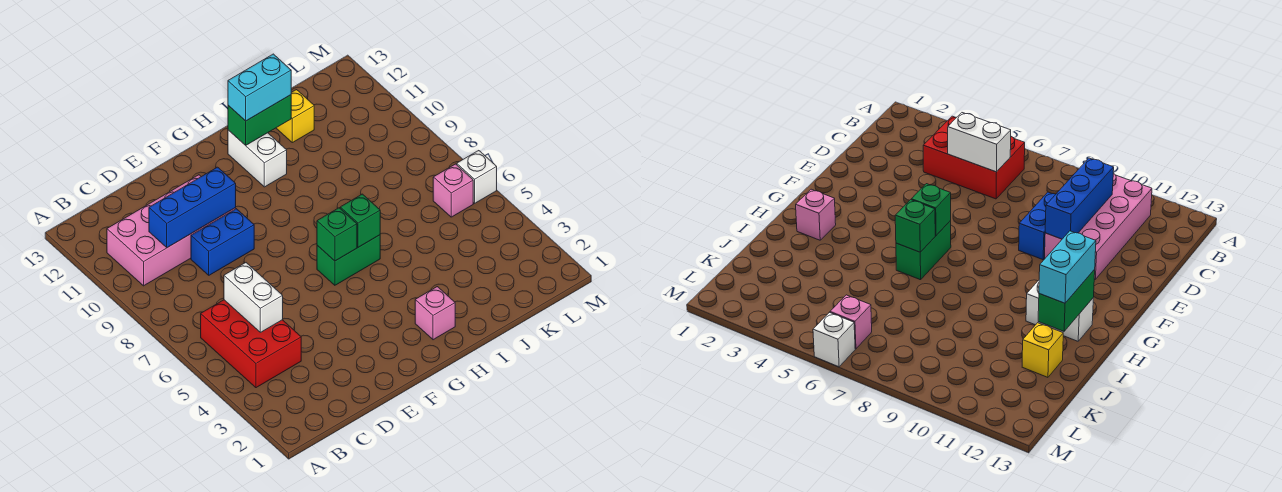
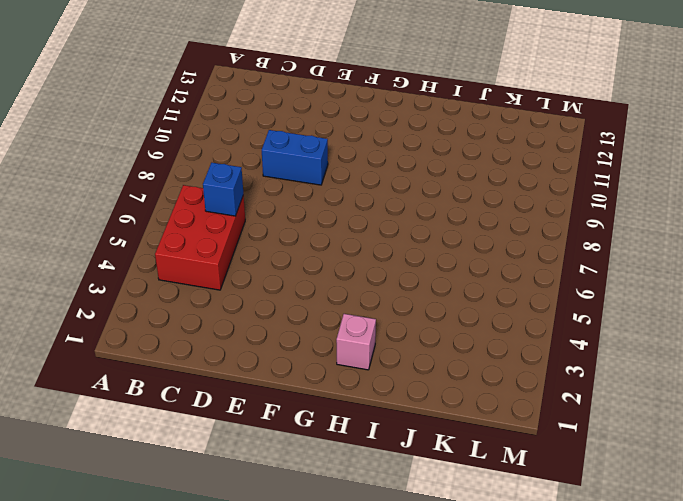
blue brick C6 level 2 -> white brick C5:C6 level 2
none -> pink brick B10:E11 level 1
none -> green brick G6:H6 level 1
none -> white brick H11:H12 level 1

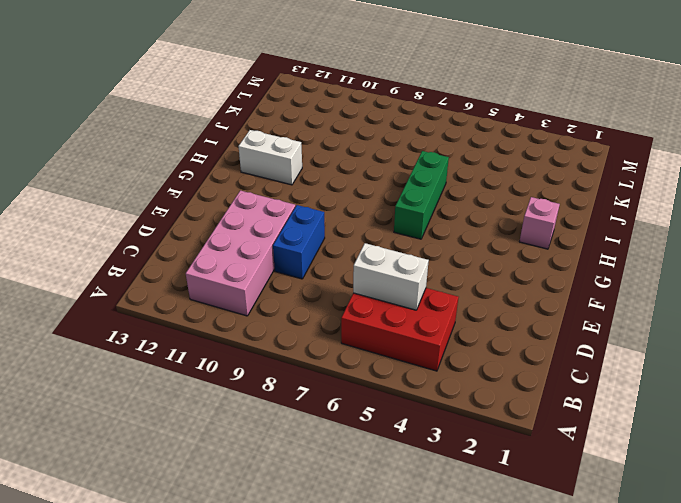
green brick G6:I6 level 1 -> green brick G6:H6 level 1
none -> yellow brick J12 level 1
none -> pink brick L6 level 1
none -> white brick M6 level 1

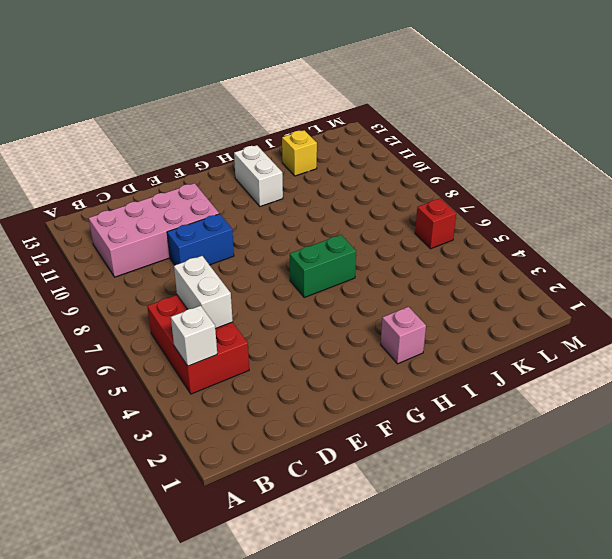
white brick B4 level 2 -> white brick M6 level 1
red brick L6 level 1 -> pink brick L6 level 1
none -> blue brick C10:E10 level 2
none -> green brick G6 level 2
none -> green brick H6 level 2

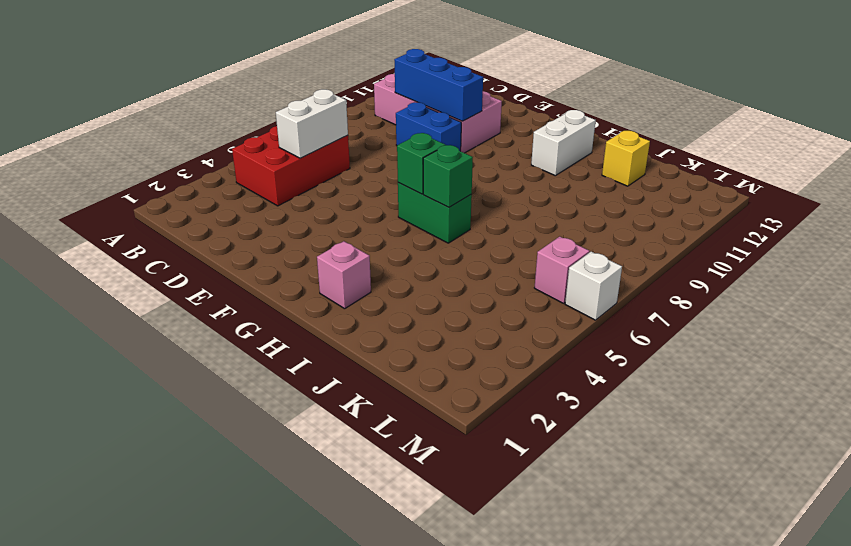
none -> green brick H12:I12 level 2
none -> cyan brick H12:I12 level 3

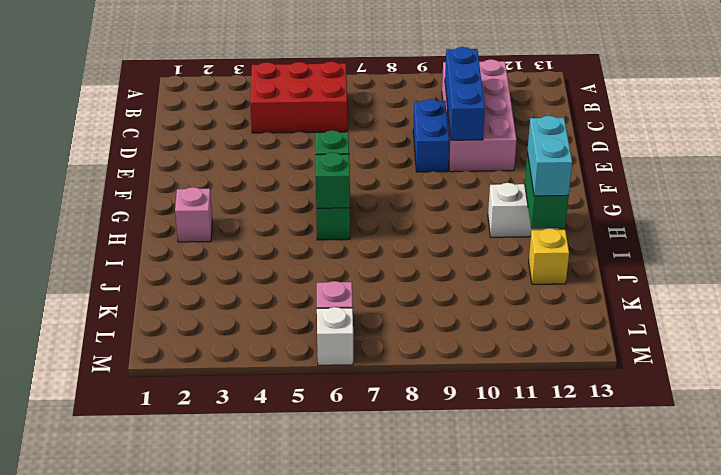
none -> white brick C5:C6 level 2

